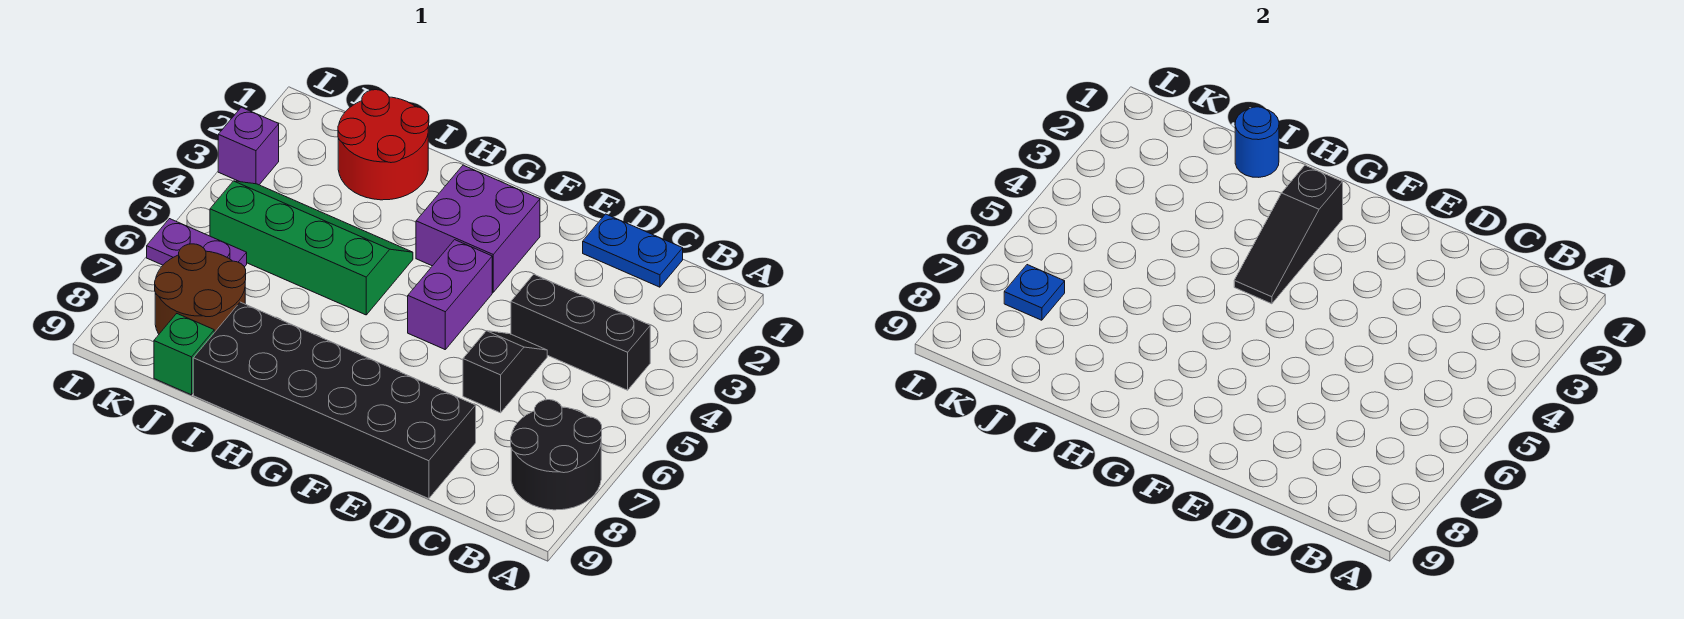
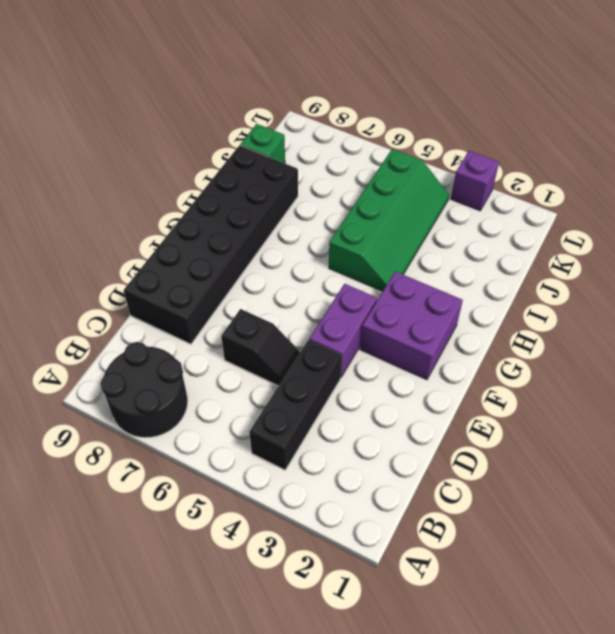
purple brick E4:F4 level 1 -> purple brick F4:F5 level 1
none -> blue plate C1:D1 level 1
none -> red round brick I1:J2 level 1
none -> brown round brick J7:K8 level 1

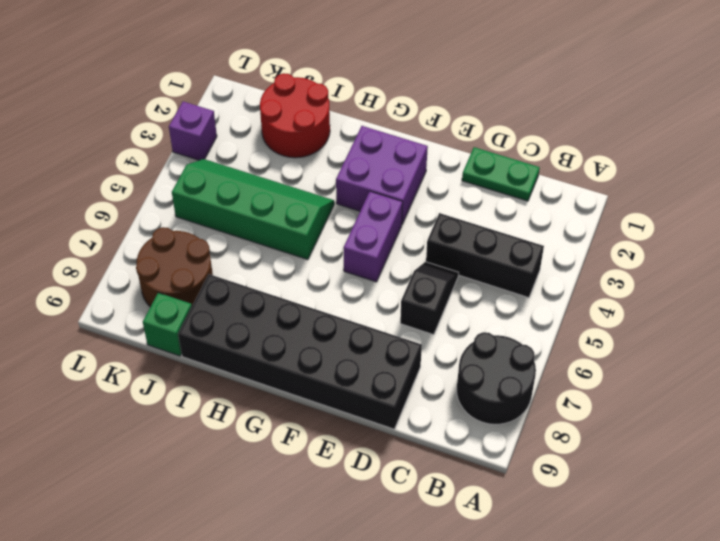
green plate C1:D1 level 1 -> blue plate C1:D1 level 1
none -> purple plate K6:L6 level 1
none -> black slope G2:G4 level 2 top 2
none -> blue round brick I1 level 2

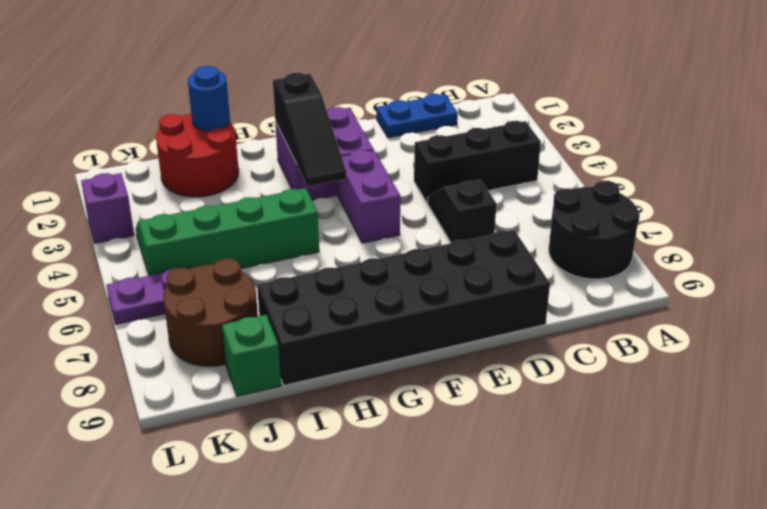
none -> blue plate K7 level 2

